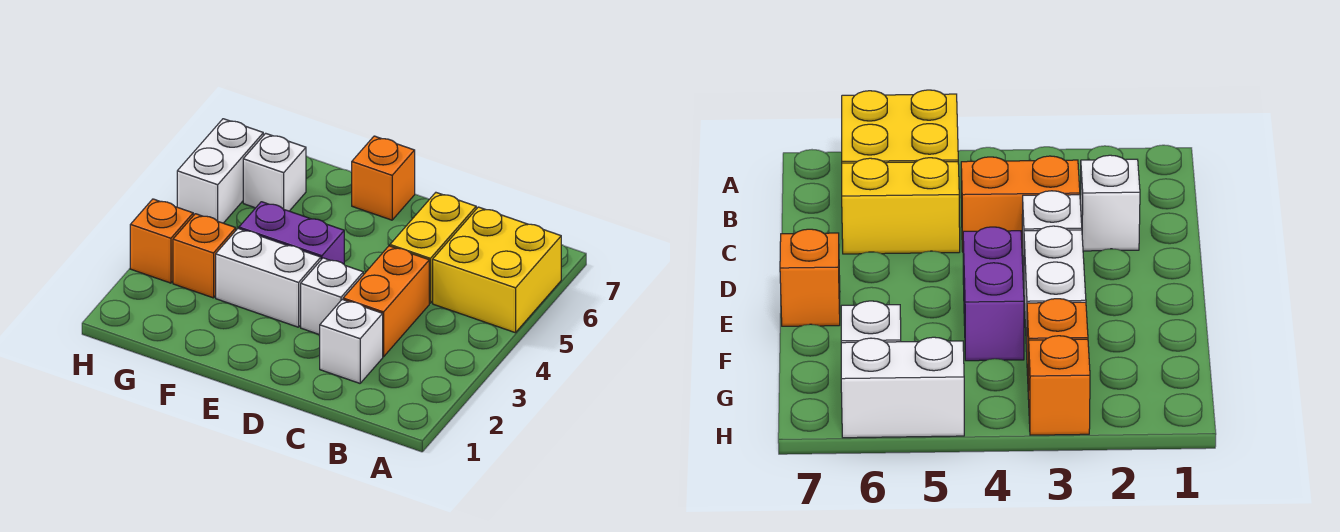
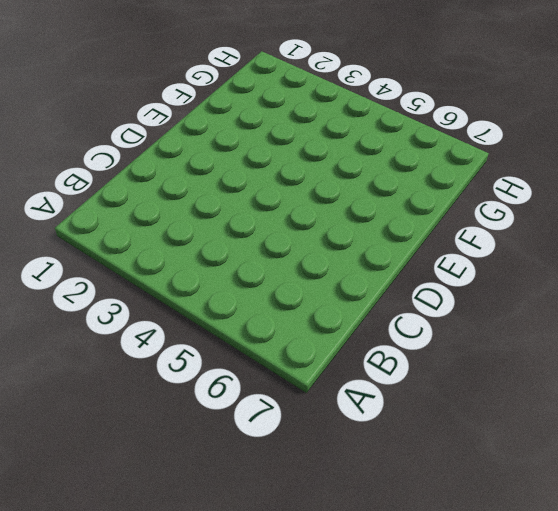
none -> yellow brick A5:B6 level 1
none -> white brick C2 level 1
none -> orange brick C3:C4 level 1

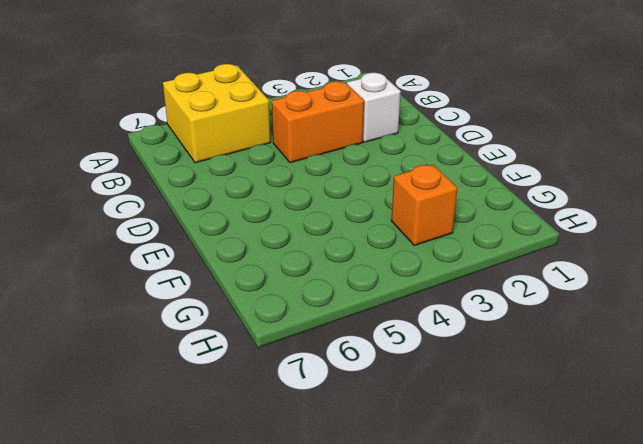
none -> yellow brick C5:C6 level 1
none -> white brick D3 level 1
none -> white brick E3:F3 level 1

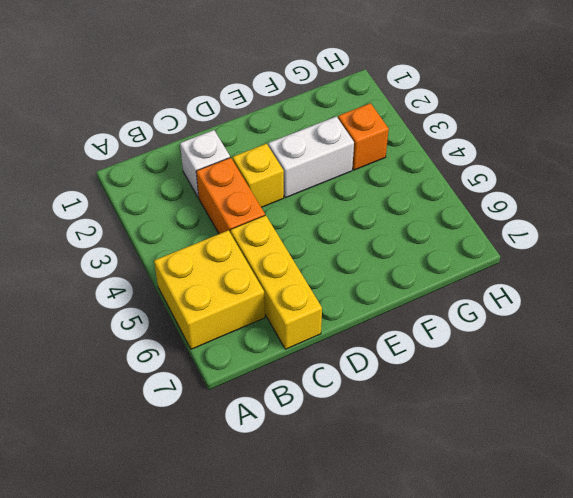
yellow brick C5:C7 level 1 -> yellow brick C5:C6 level 1
yellow brick D3 level 1 -> white brick D3 level 1
none -> purple brick E4:F4 level 1
none -> orange brick E7 level 1
none -> white brick G6 level 1

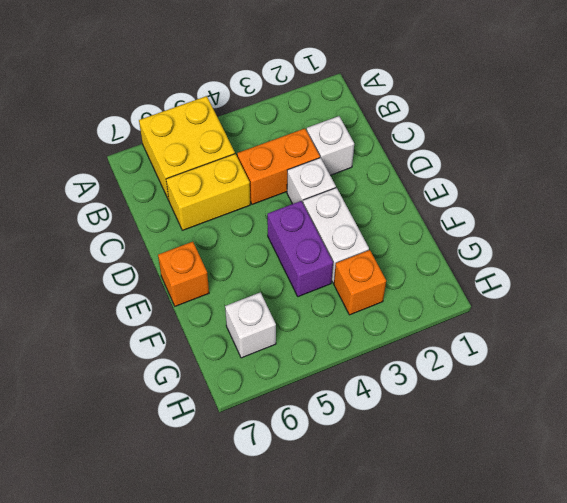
none -> orange brick H3 level 1
none -> white brick H5:H6 level 1

